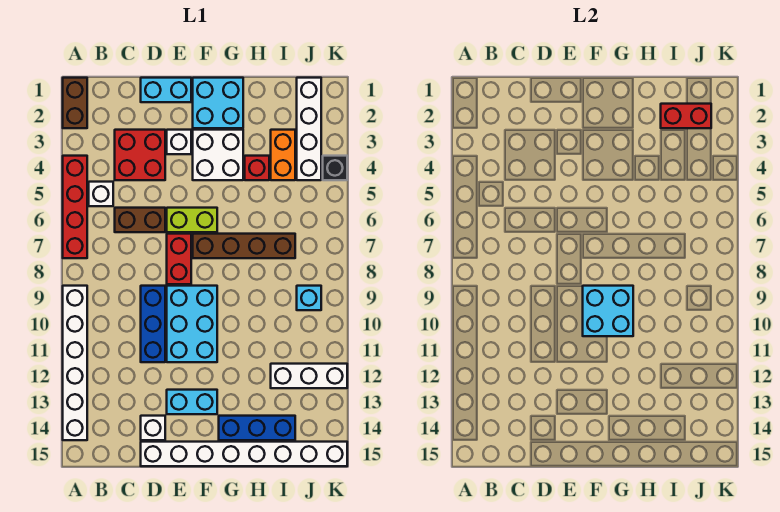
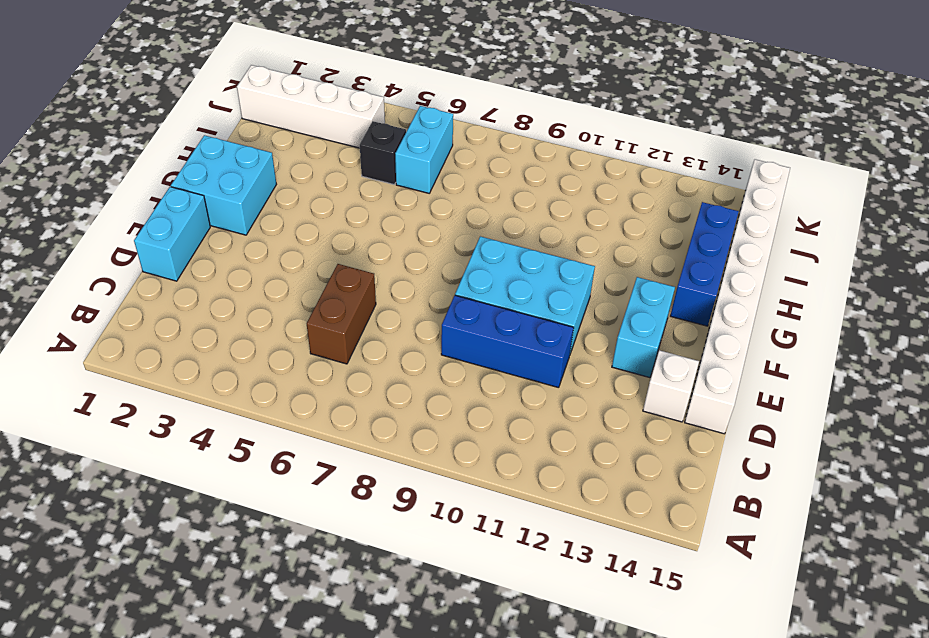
black brick I5 level 1 -> black brick K4 level 1
cyan brick I6:J6 level 1 -> none
none -> brown brick A1:A2 level 1
none -> red brick A4:A7 level 1
none -> white brick A9:A14 level 1

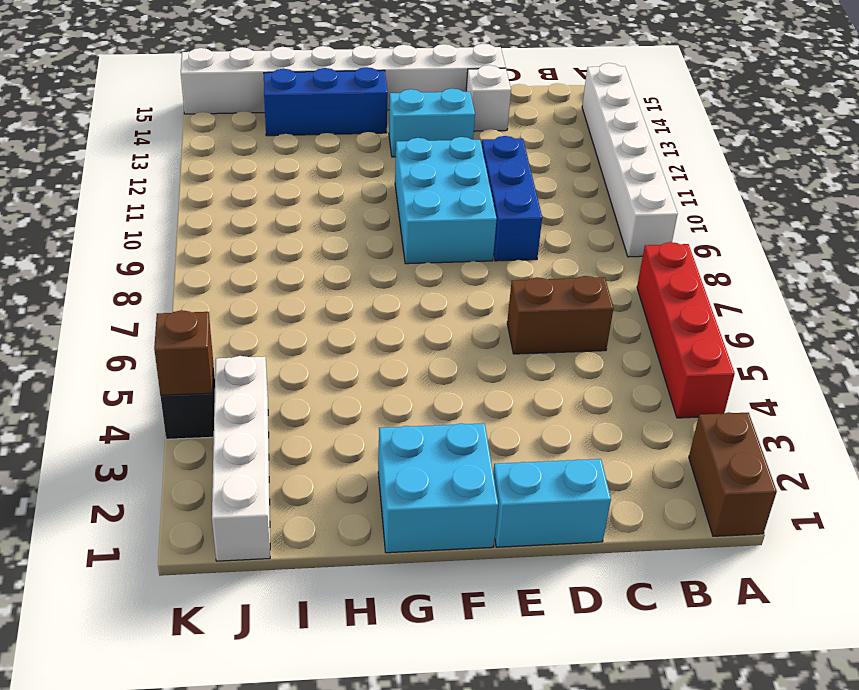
brown brick K4 level 2 -> none
none -> white brick B5 level 1
none -> red brick C3:D4 level 1
none -> white brick E3 level 1

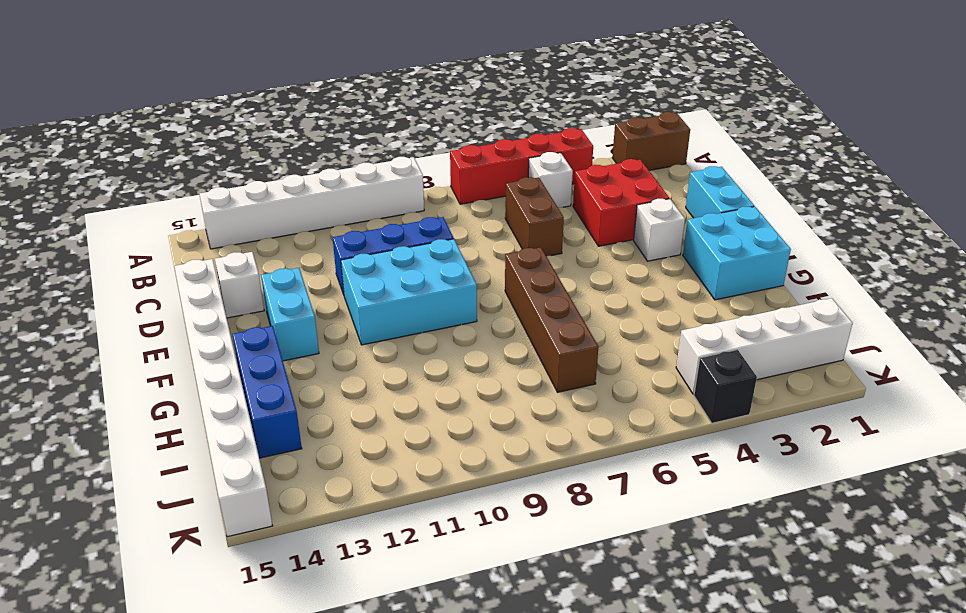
none -> lime brick E6:F6 level 1
none -> red brick E7:E8 level 1
none -> white brick F3:G4 level 1

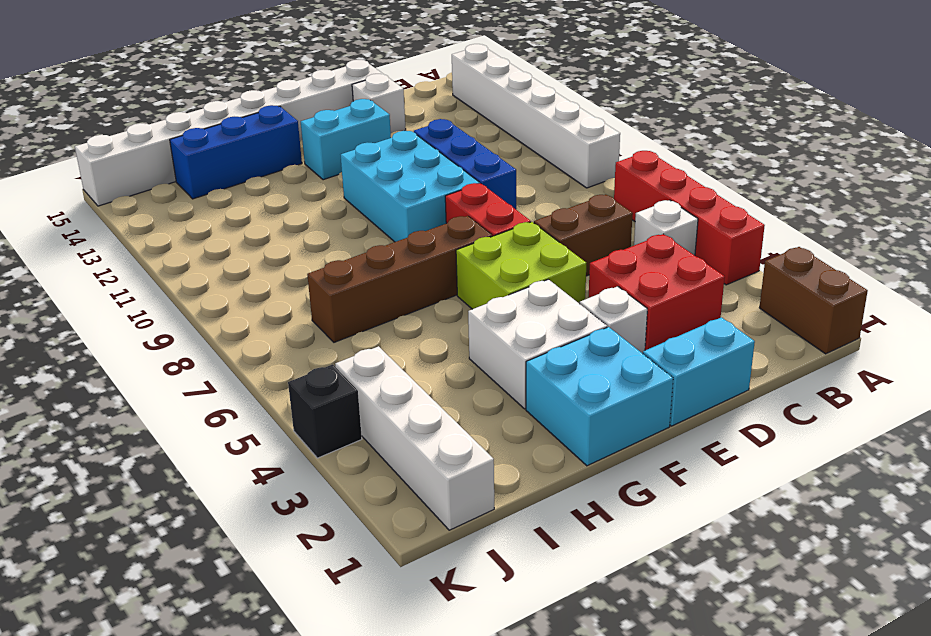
lime brick E5:F6 level 1 -> lime brick E6:F6 level 1
none -> red brick H4 level 1
none -> orange brick I3:I4 level 1
none -> white brick I12:K12 level 1

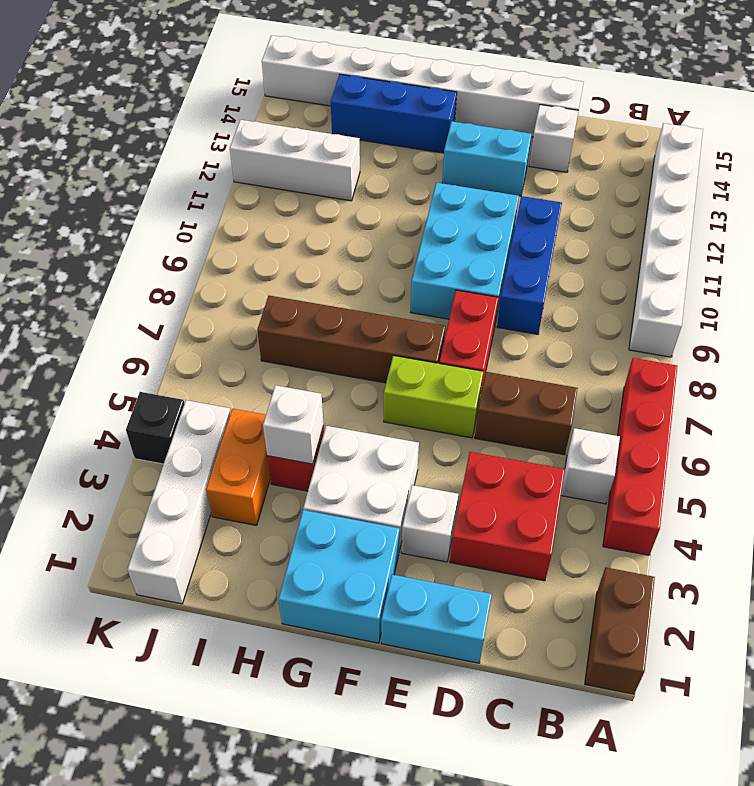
white brick H4 level 2 -> none
none -> cyan brick J9 level 1
none -> cyan brick F9:G10 level 2
none -> red brick I2:J2 level 2

